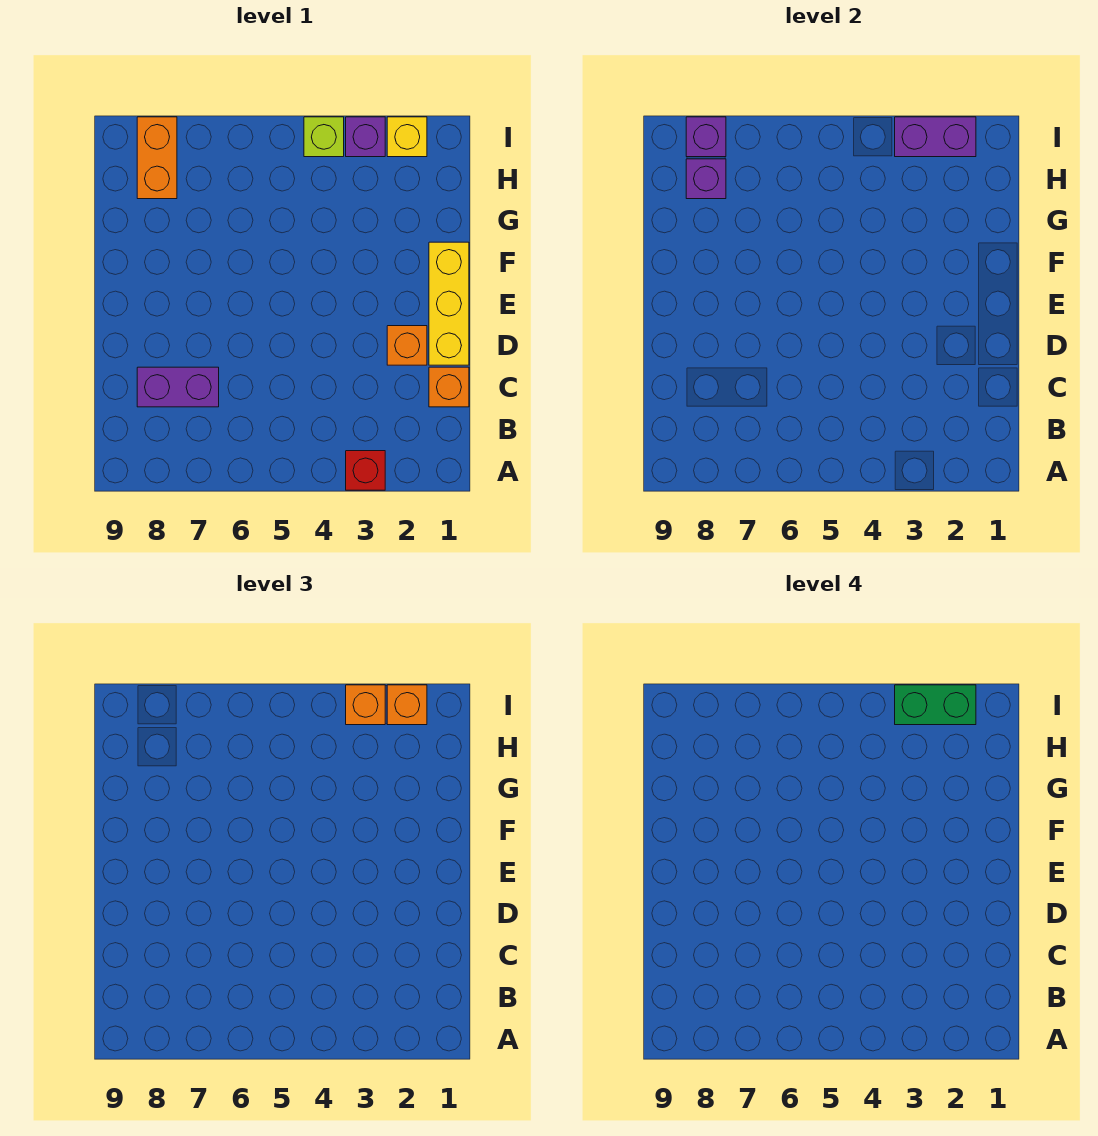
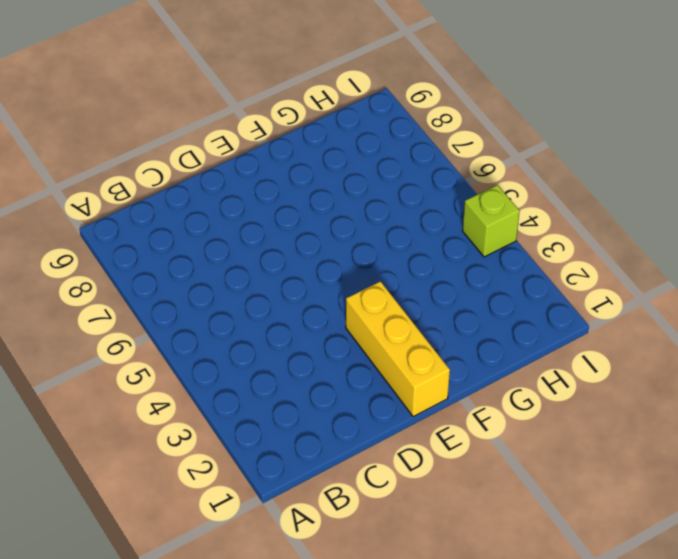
yellow brick E1:E3 level 1 -> yellow brick D1:F1 level 1
none -> red brick A3 level 1
none -> orange brick C1 level 1
none -> purple brick C7:C8 level 1

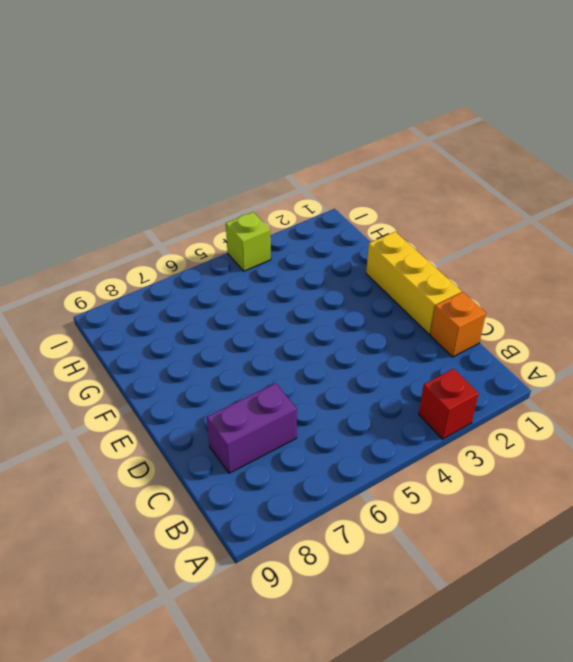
none -> orange brick D2 level 1
none -> orange brick H8:I8 level 1
none -> yellow brick I2 level 1

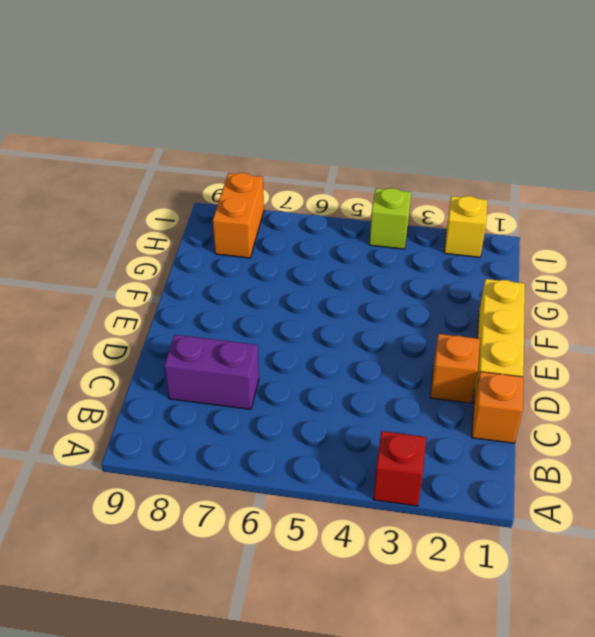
none -> purple brick I3 level 1
none -> purple brick H8 level 2
none -> purple brick I2:I3 level 2

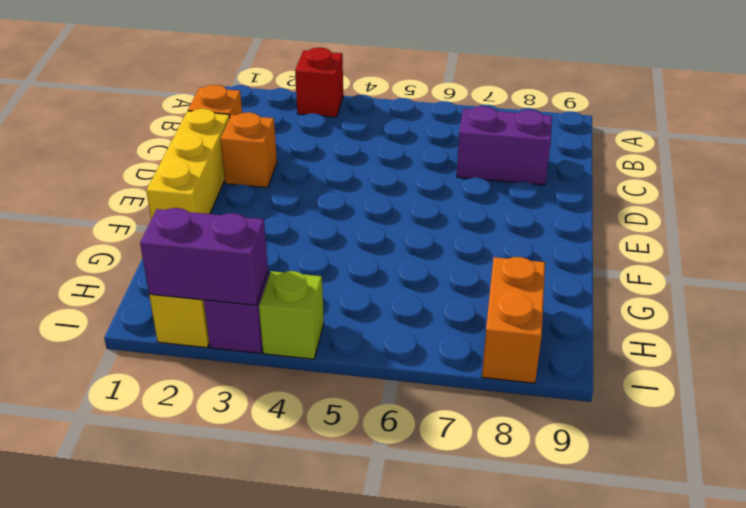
none -> purple brick H8 level 2
none -> purple brick I8 level 2
none -> orange brick I2 level 3

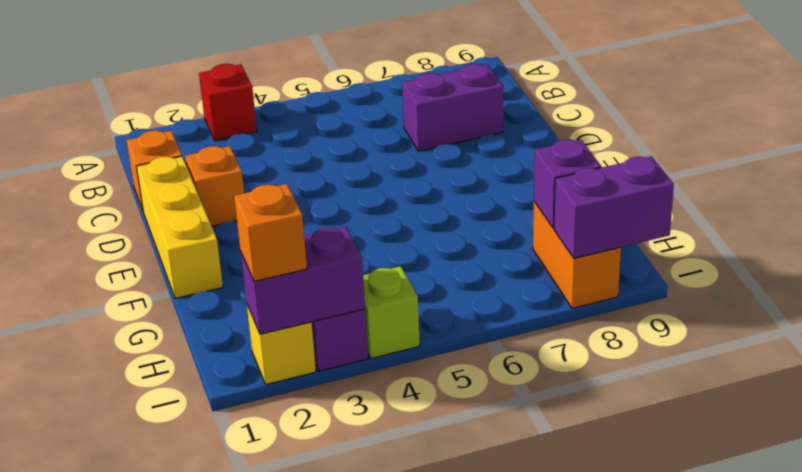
purple brick I8:I9 level 2 -> purple brick I8 level 2
none -> orange brick I3 level 3
none -> green brick I2:I3 level 4

